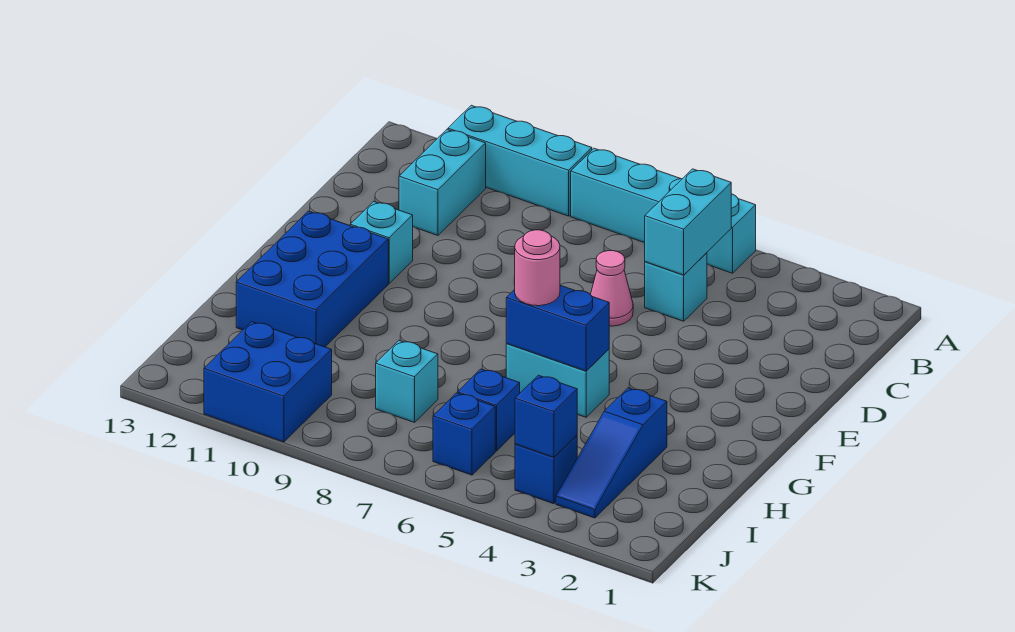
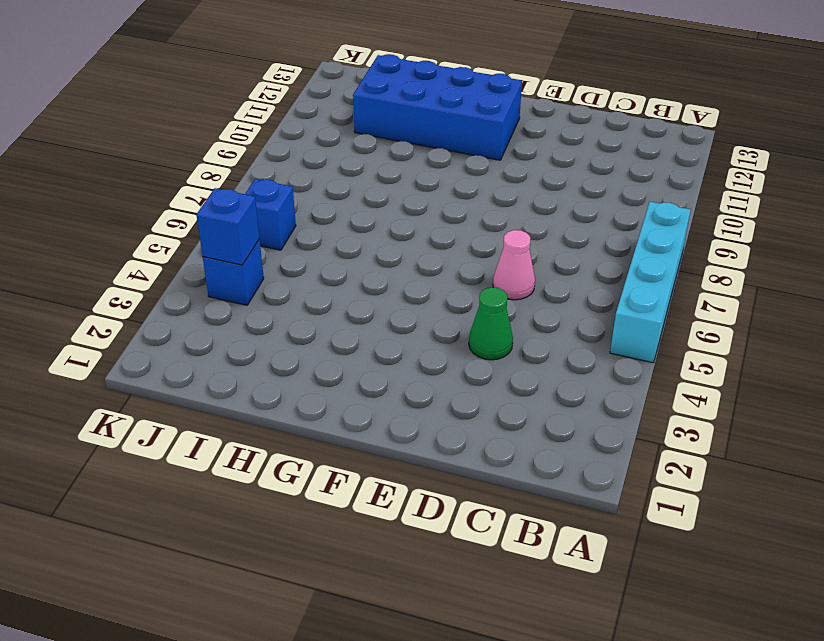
green cone D4 level 1 -> none
blue brick F11:I12 level 1 -> blue brick F11:H12 level 1
none -> cyan brick A9:A11 level 1
none -> cyan brick B11:C11 level 1
none -> cyan brick C5 level 1

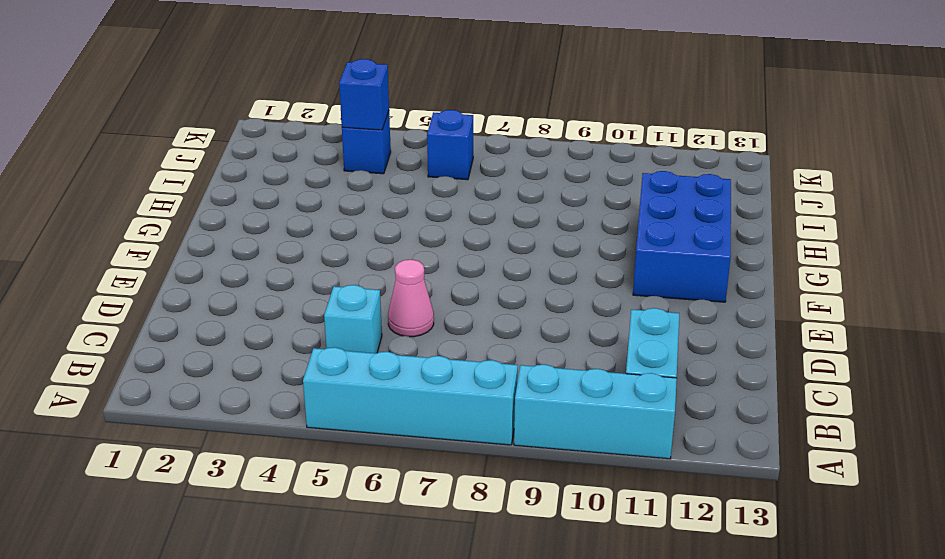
none -> cyan brick E11 level 1
none -> cyan brick G5:G6 level 1
none -> blue slope H3:J3 level 1 top H

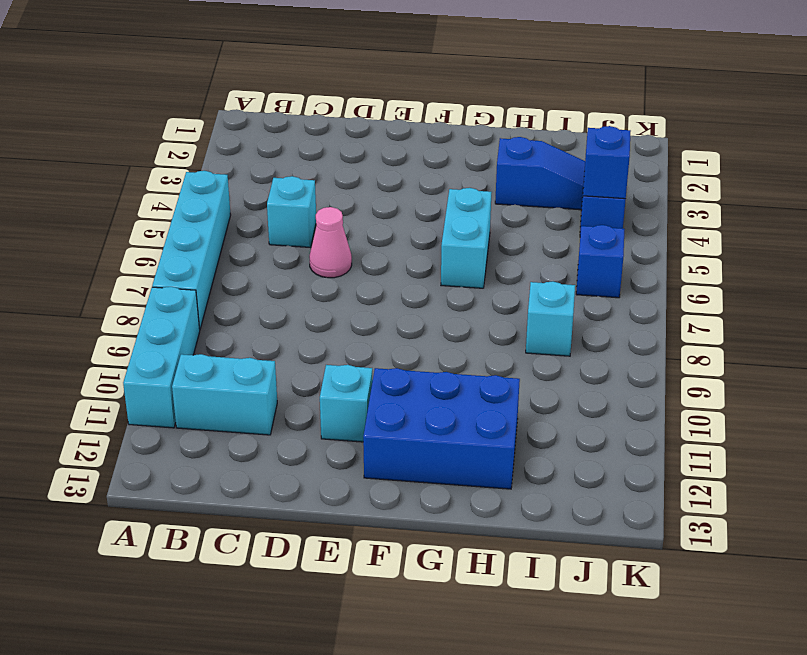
none -> blue brick I6 level 1
none -> blue brick J10:K11 level 1
none -> cyan brick B5:C5 level 2

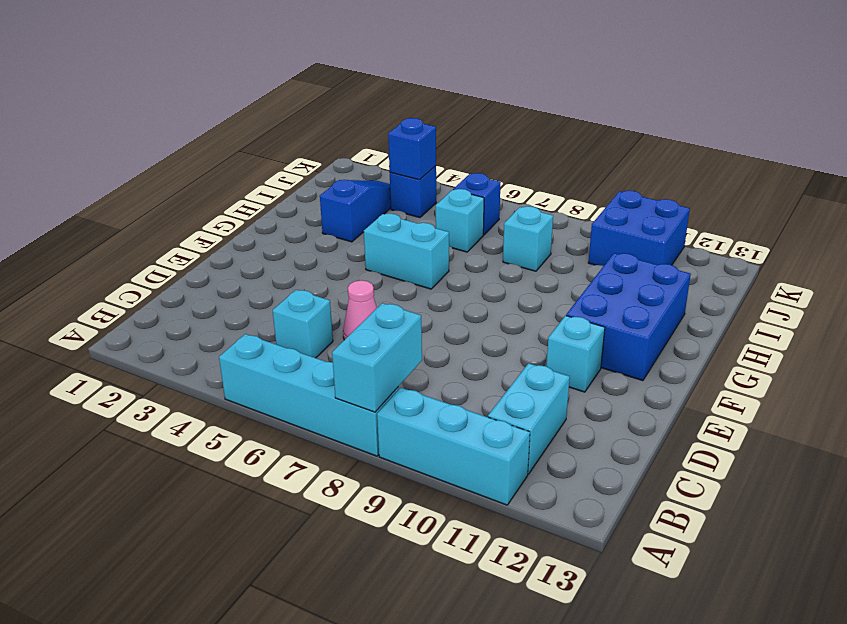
cyan brick A8:B8 level 2 -> cyan brick B5:C5 level 2
cyan brick I6 level 1 -> blue brick I6 level 1
none -> blue brick G5:G6 level 2
none -> pink round brick G6 level 3

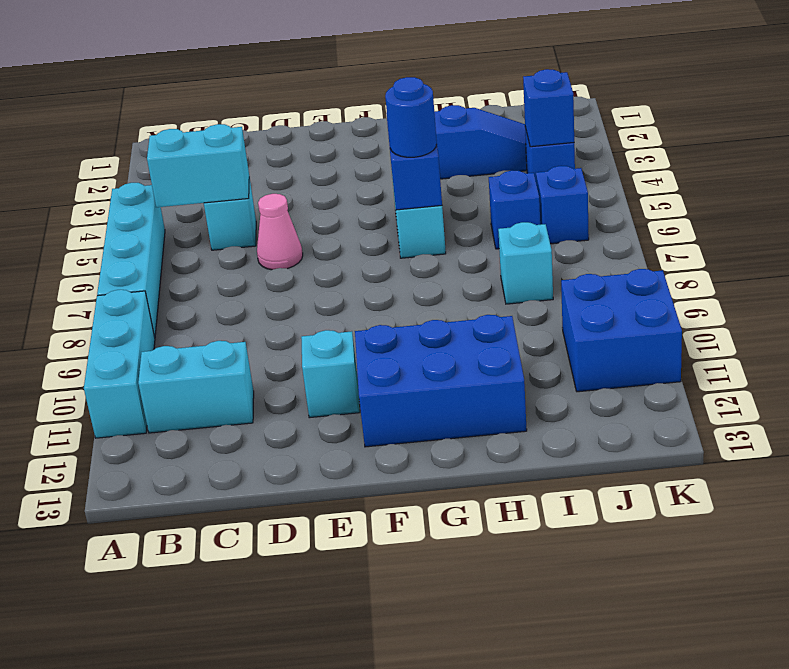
blue round brick G6 level 3 -> pink round brick G6 level 3

